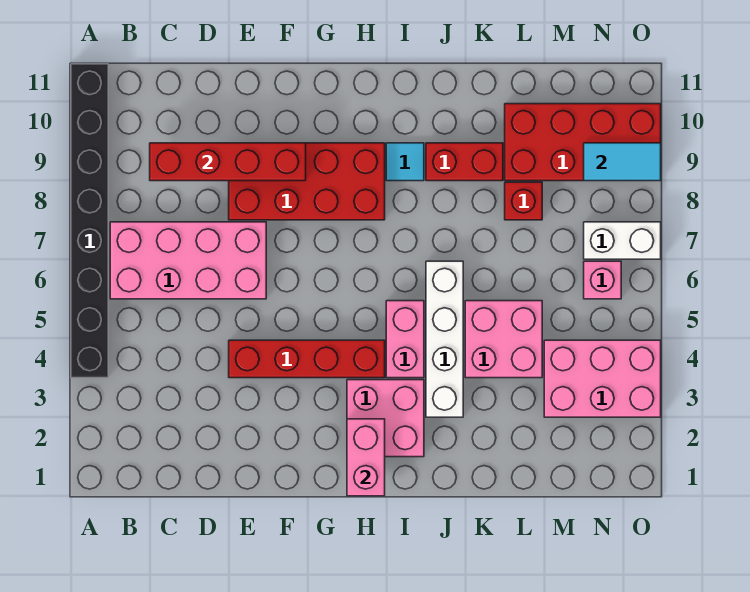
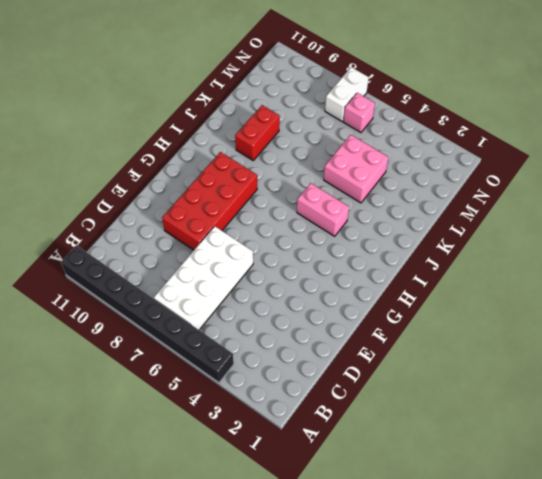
white brick B6:E7 level 1 -> pink brick B6:E7 level 1
none -> red brick E4:H4 level 1
none -> pink brick H2:I3 level 1
none -> cyan tile I9 level 1

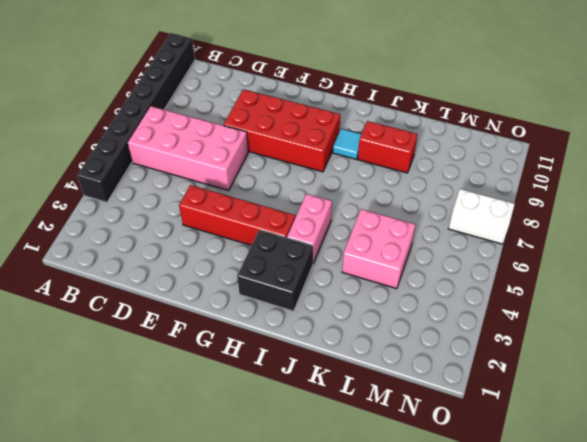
black brick H2:I3 level 1 -> pink brick H2:I3 level 1
none -> white brick J3:J6 level 1
none -> red brick L8 level 1
none -> red brick L9:O10 level 1

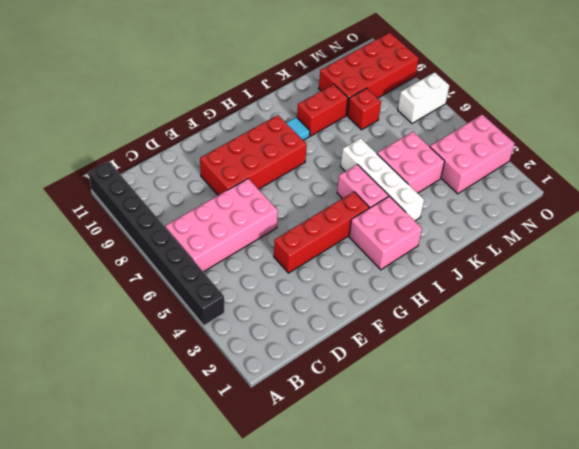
none -> pink brick N6 level 1
none -> red brick C9:F9 level 2
none -> pink brick H1:H2 level 2

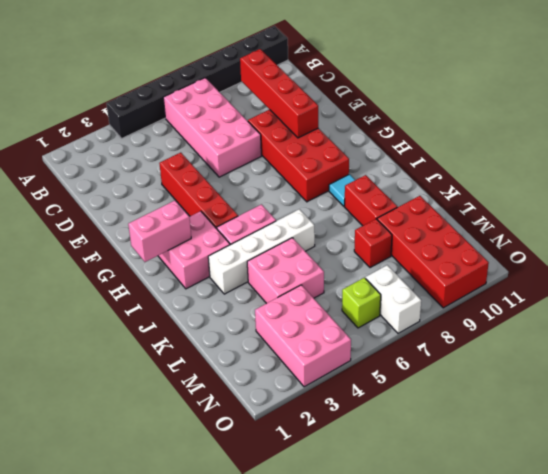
lime brick N6 level 1 -> pink brick N6 level 1
none -> cyan tile N9:O9 level 2

